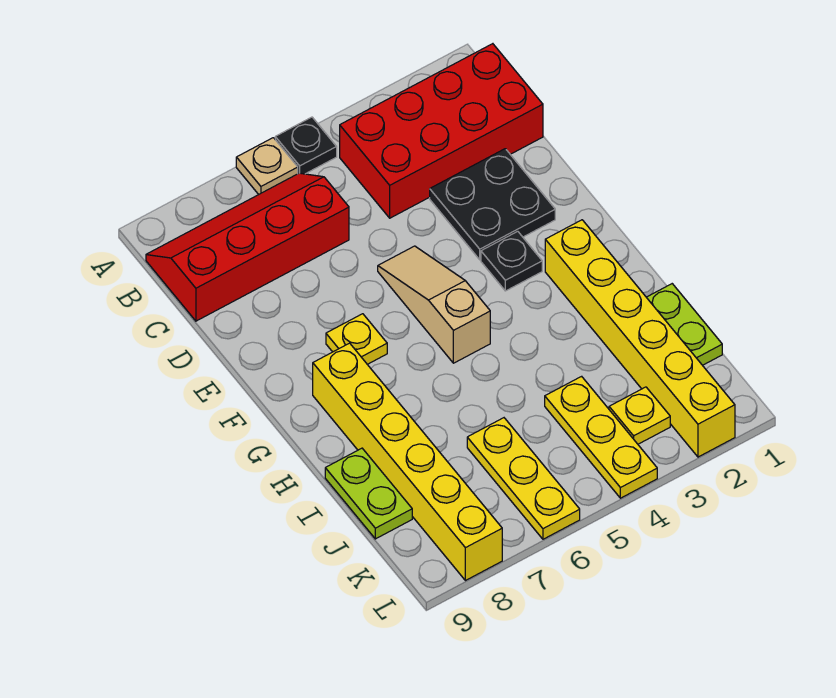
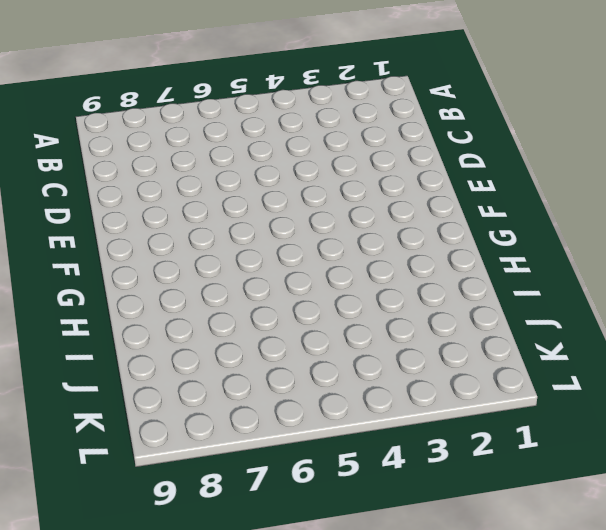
none -> black plate A5 level 1
none -> tan plate A6 level 1
none -> red brick B1:C4 level 1

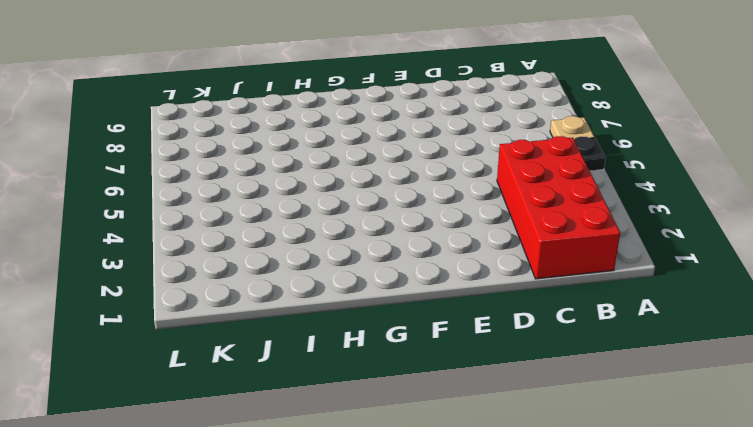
none -> red slope B6:C9 level 1 top C
none -> black plate D2:E3 level 1
none -> tan slope E5:G5 level 1 top G

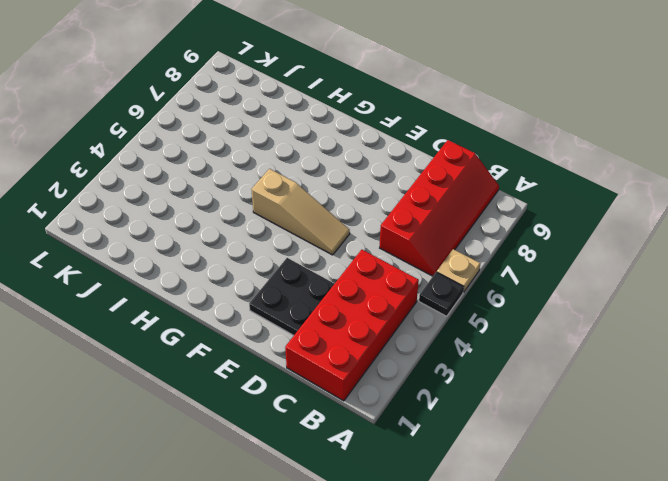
none -> black plate F3 level 1
none -> yellow plate F7 level 1
none -> yellow brick G2:L2 level 1

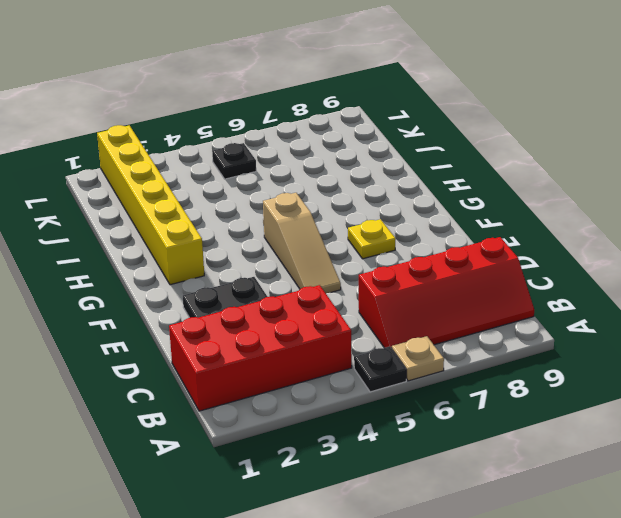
black plate K5 level 1 -> black plate F3 level 1
none -> yellow brick G8:L8 level 1
none -> lime plate I1:J1 level 1
none -> lime plate I9:J9 level 1

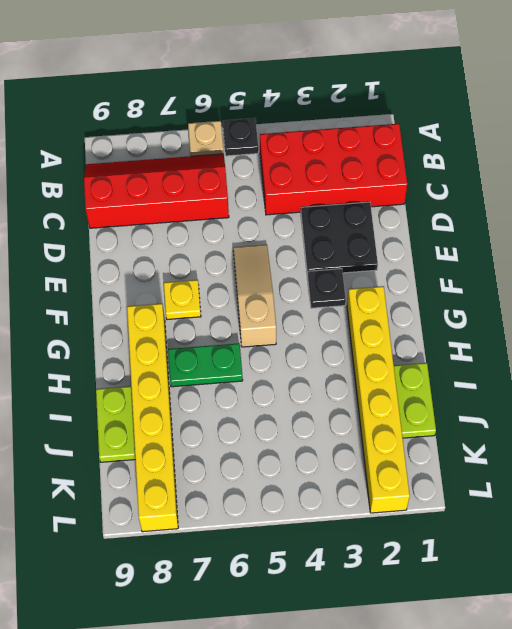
green plate H6:H7 level 1 -> none
none -> yellow plate J4:L4 level 1
none -> yellow plate J6:L6 level 1
none -> yellow plate K3 level 1

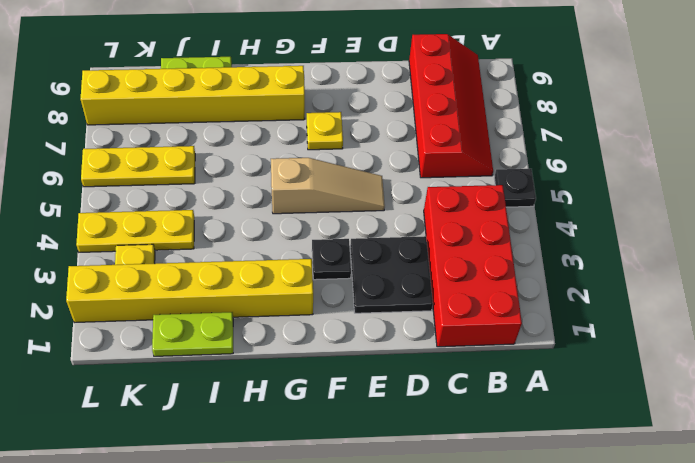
none -> tan plate A6 level 1

